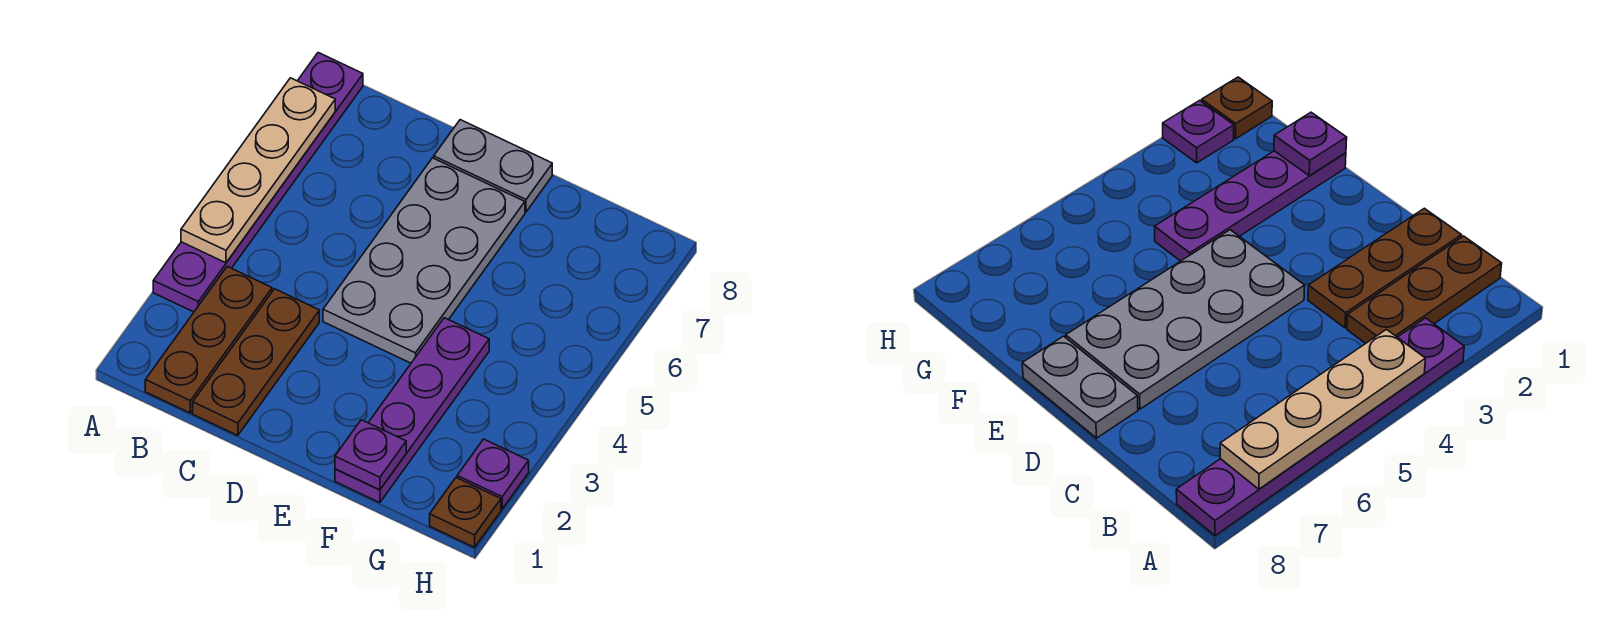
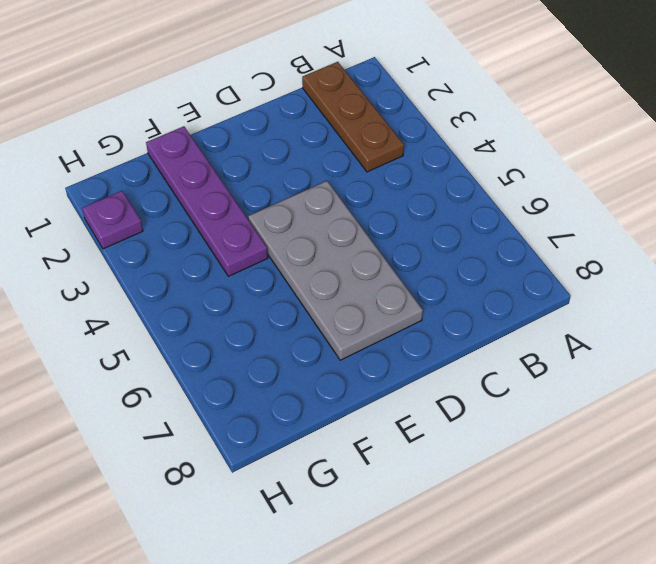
none -> purple plate A3:A8 level 1
none -> brown plate C1:C3 level 1

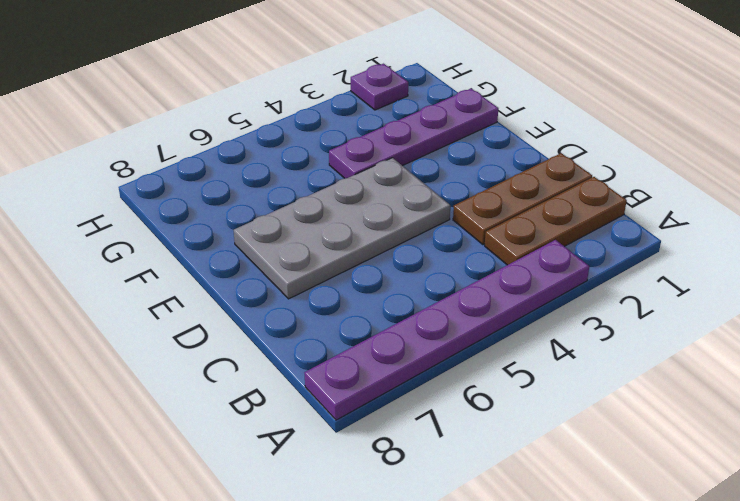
none -> grey plate D8:E8 level 1
none -> brown plate H1 level 1

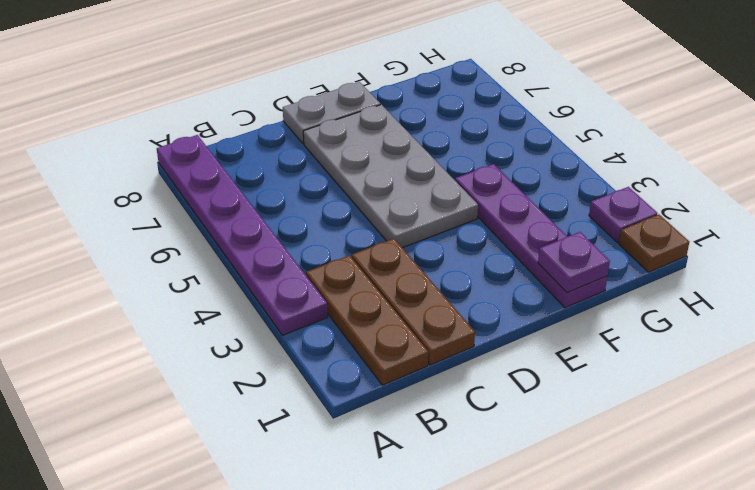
none -> tan plate A4:A7 level 2

